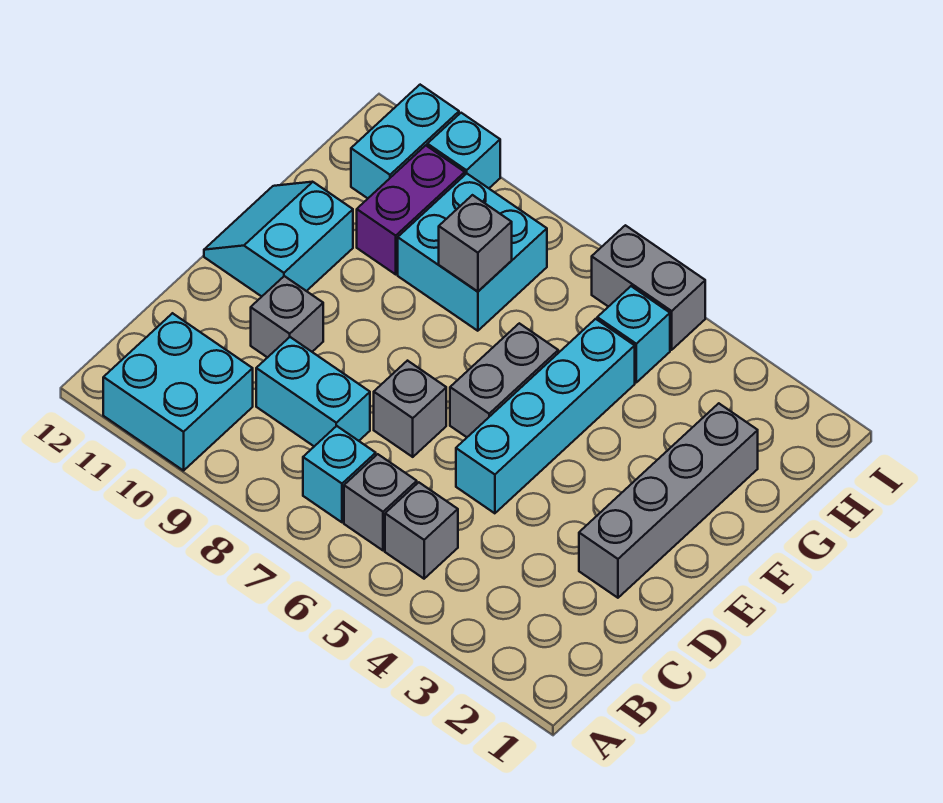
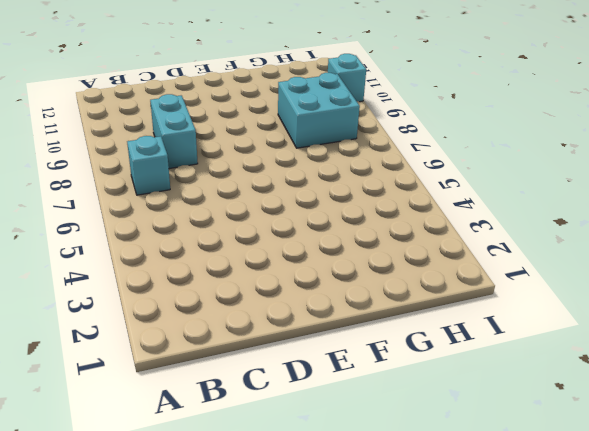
none -> cyan brick A10:B11 level 1
none -> grey brick B5 level 1
none -> grey brick B6 level 1

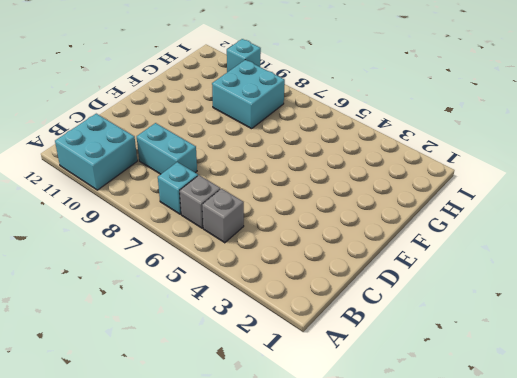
none -> grey brick D2:G2 level 1
none -> cyan brick D5:G5 level 1
none -> grey brick D7 level 1

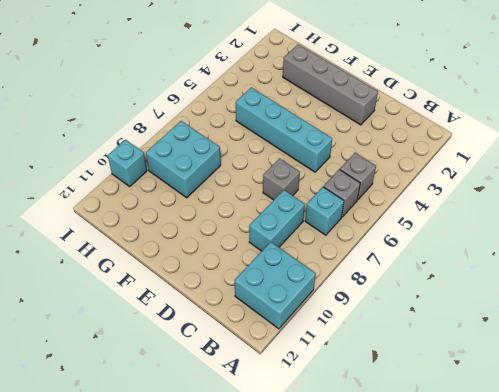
none -> grey brick D10 level 1
none -> grey brick E6:F6 level 1
none -> cyan slope E11:F12 level 1 top 11

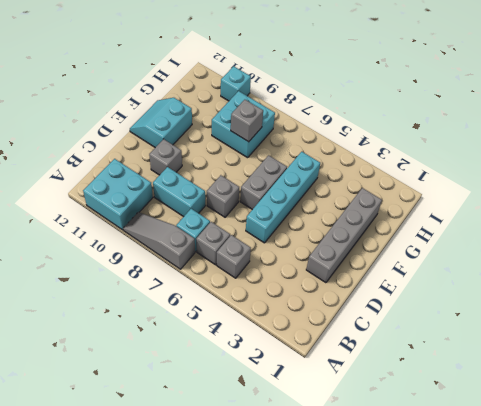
grey slope A7:A9 level 1 top 7 -> none
none -> purple brick G10:H10 level 1
none -> cyan brick H5 level 1
none -> cyan brick H11:I11 level 1

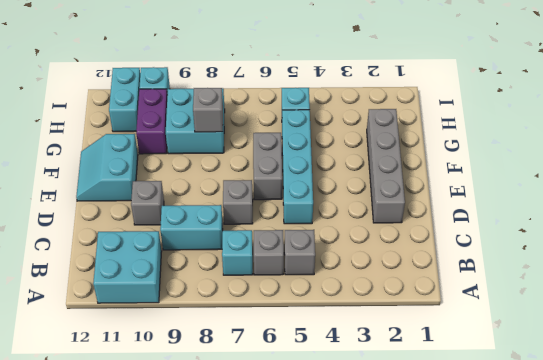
none -> grey brick I5:I6 level 1

